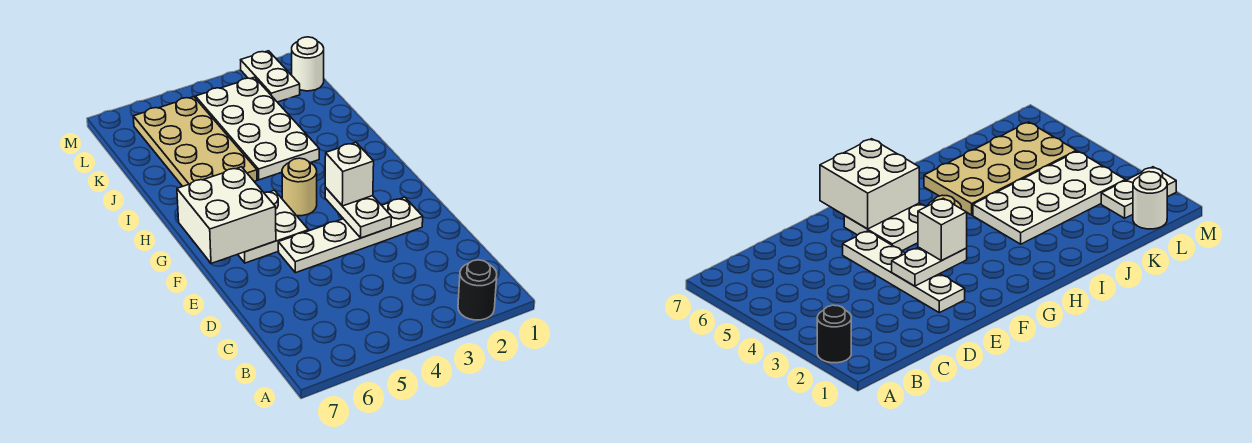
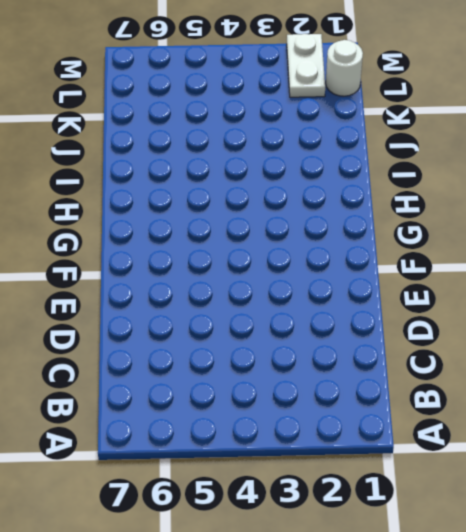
none -> black round brick A2 level 1
none -> white plate E2:E5 level 1

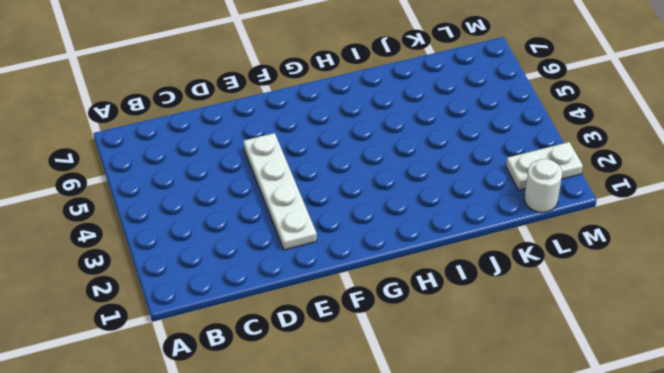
none -> black round brick A2 level 1
none -> white plate F5:G6 level 1

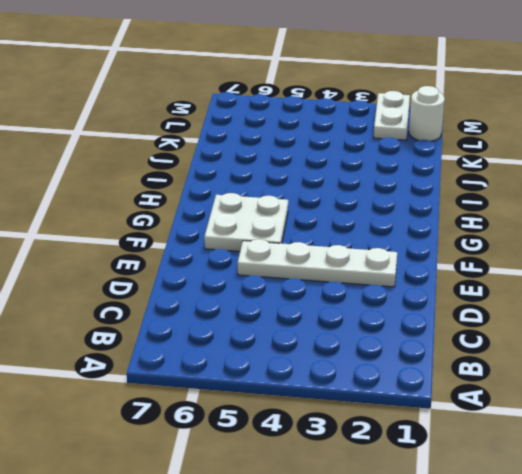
none -> black round brick A2 level 1
none -> tan round brick G4 level 1

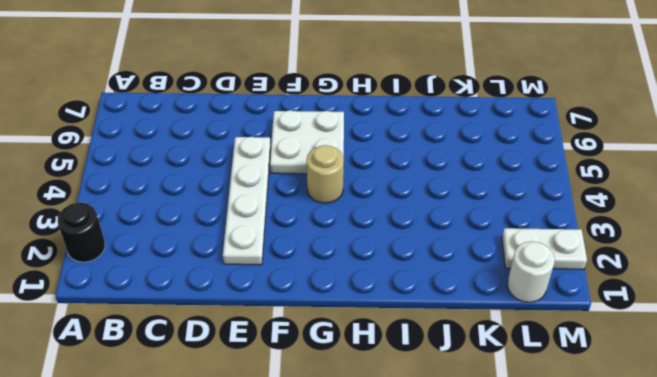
none -> white plate I3:L4 level 1
none -> tan plate I5:L6 level 1

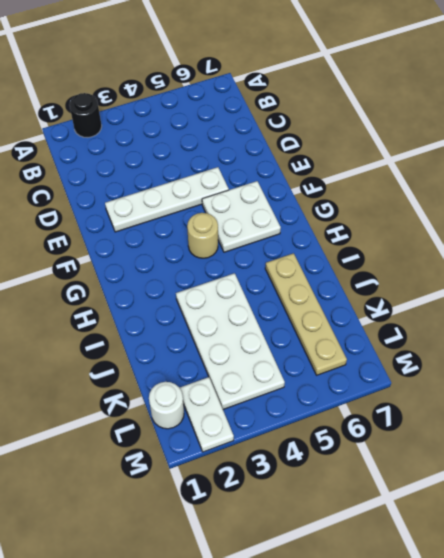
tan plate I6:L6 level 1 -> tan plate I5:L6 level 1
none -> white plate E3:F3 level 2
none -> white brick F6:G7 level 2

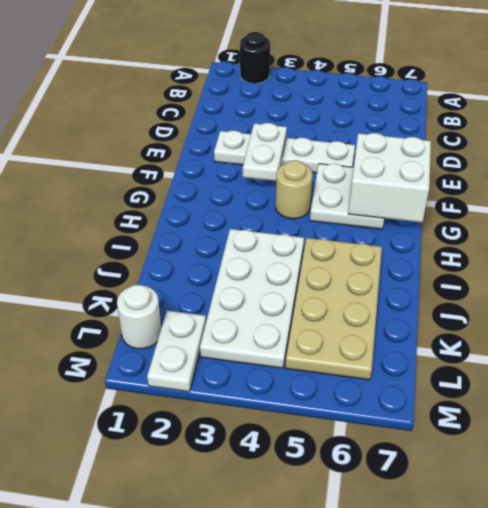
none -> white brick F3 level 3

